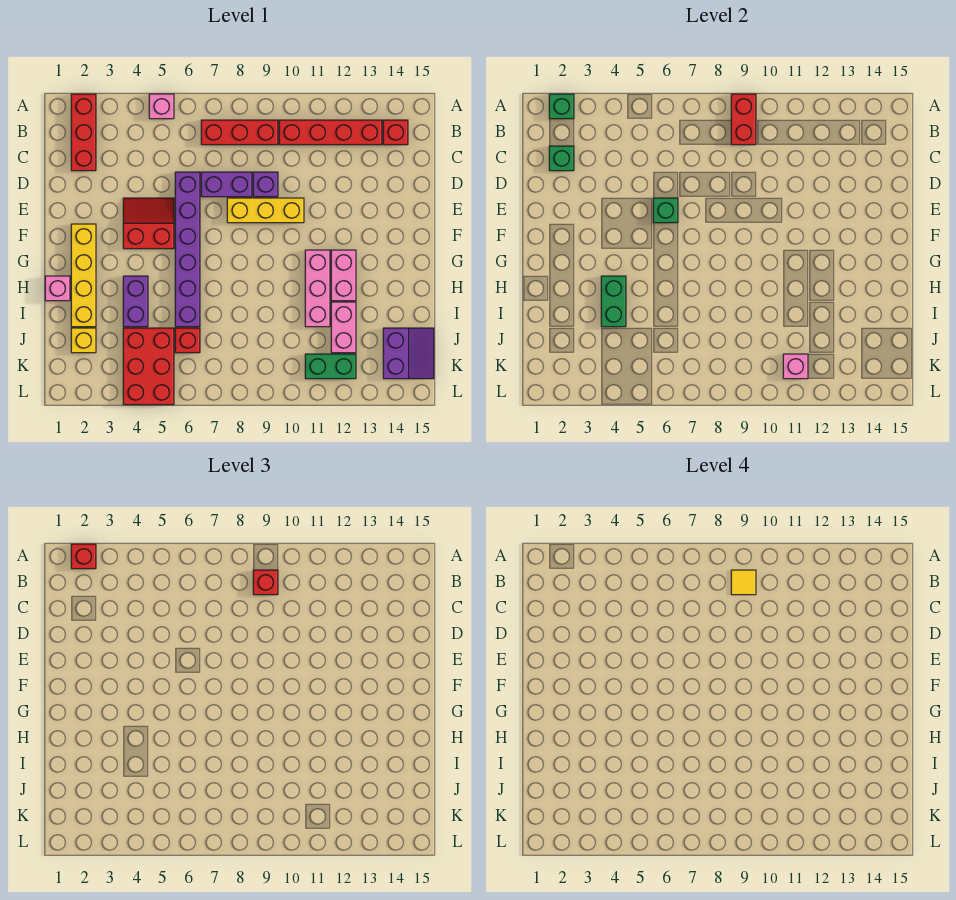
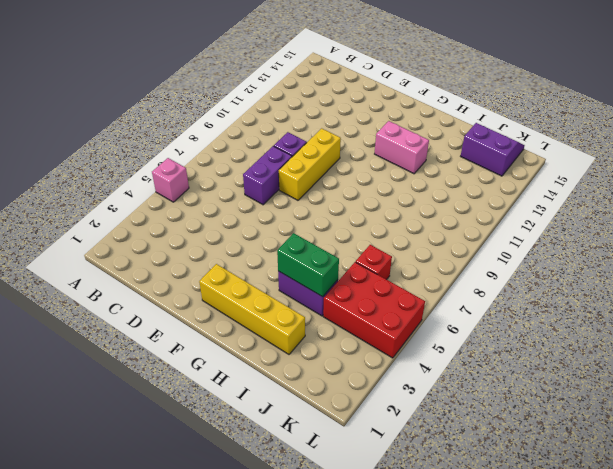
none -> red brick A2:C2 level 1
none -> red brick B7:B9 level 1
none -> red brick B10:B13 level 1
none -> red brick B14 level 1

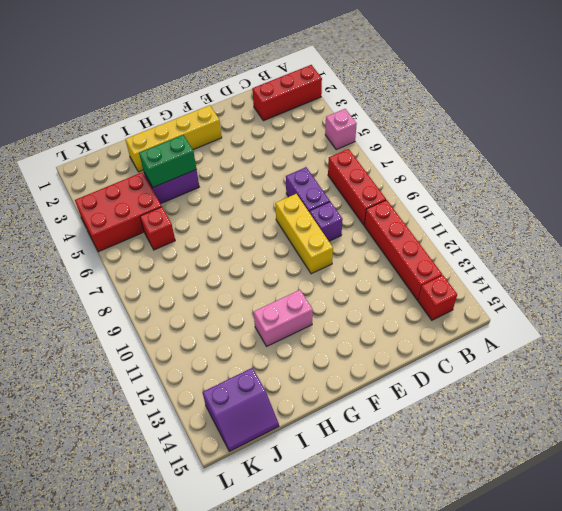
none -> purple brick D6:I6 level 1
none -> red slope E4:F5 level 1 top F
none -> pink brick G11:I11 level 1
none -> pink brick H1 level 1

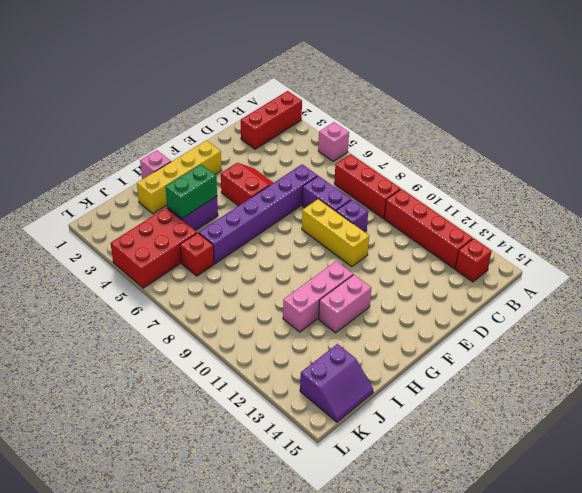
none -> pink brick I12:J12 level 1
none -> yellow brick J2 level 1
none -> green brick K11:K12 level 1
none -> green brick A2 level 2

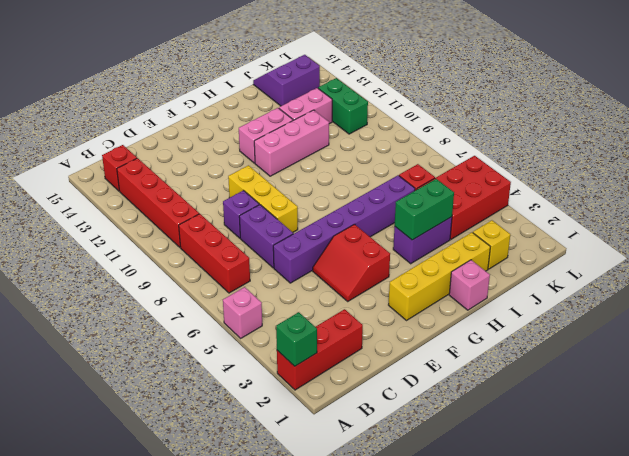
none -> red brick A9:B9 level 2
none -> green brick C2 level 2
none -> green brick E6 level 2
none -> pink brick K11 level 2

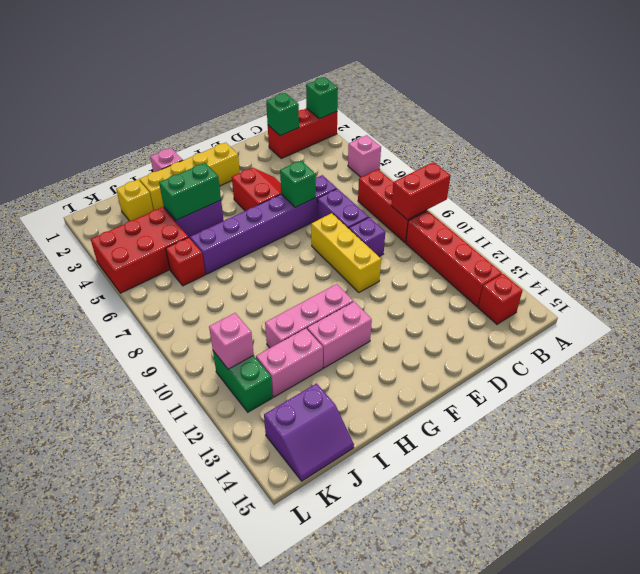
none -> red brick A2 level 3
none -> red brick B9 level 3
none -> yellow tile B9 level 4

